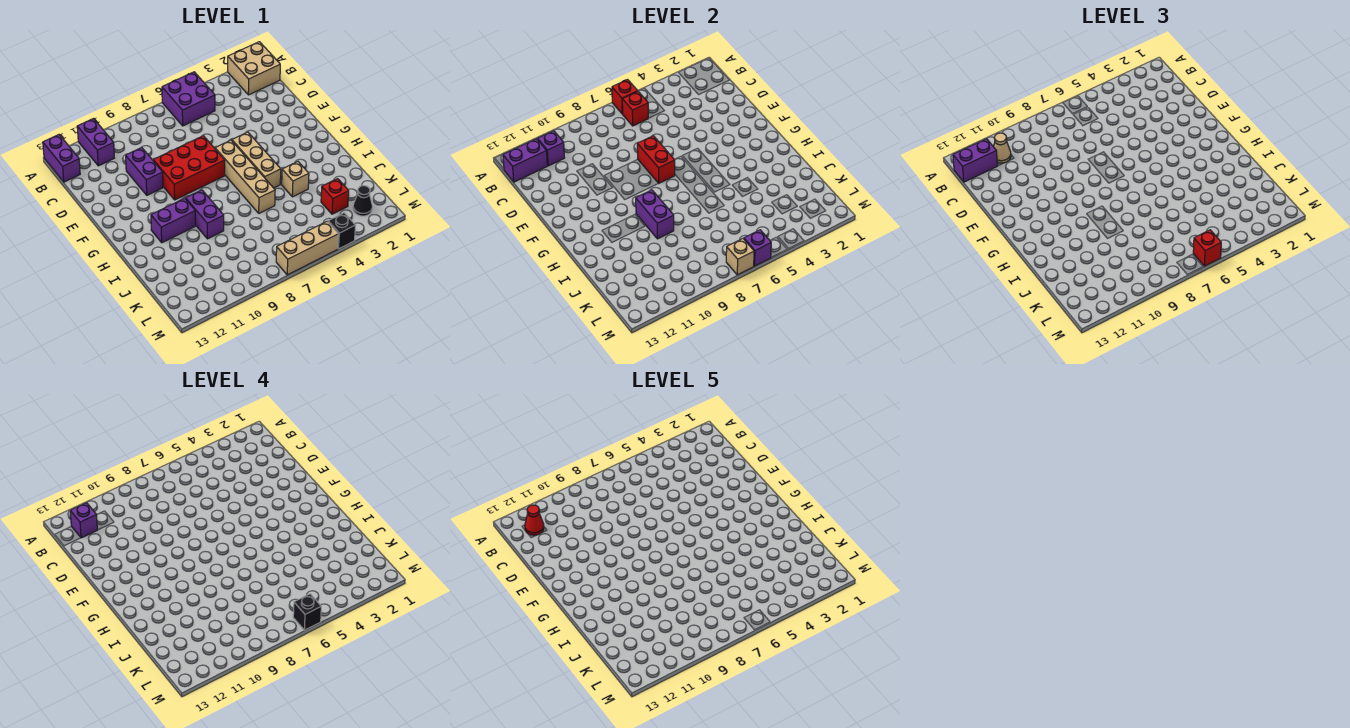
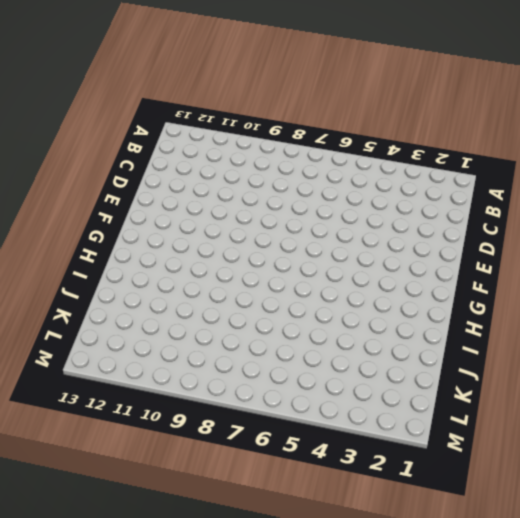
none -> tan brick A1:B2 level 1
none -> purple brick A5:B6 level 1
none -> purple brick A11:B11 level 1

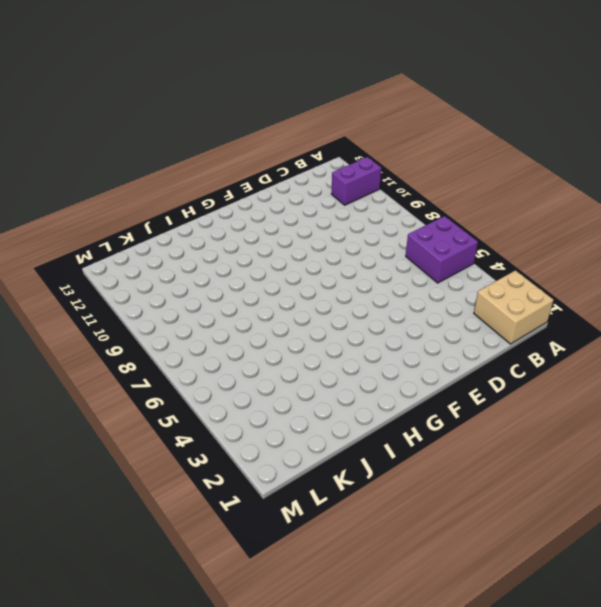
none -> purple brick A13:B13 level 1
none -> purple brick D10:E10 level 1
none -> red brick E7:F9 level 1

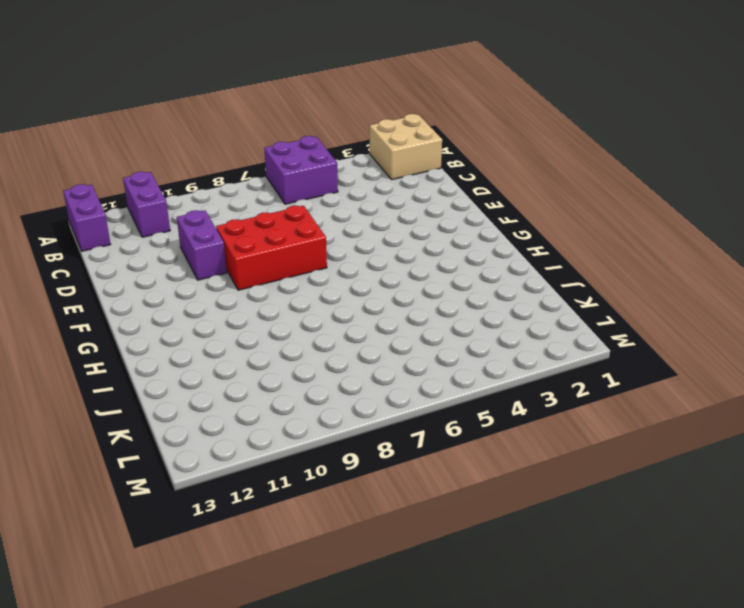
none -> tan brick F5:H5 level 1
none -> tan brick F6:I6 level 1
none -> purple brick H9:I9 level 1

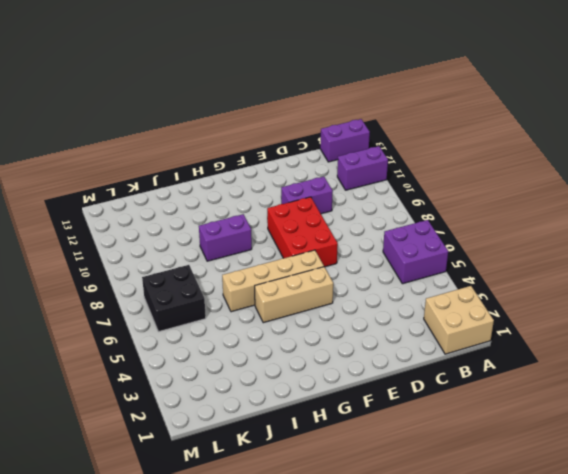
black brick K6:L7 level 1 -> none
none -> purple brick H10:H11 level 1
none -> tan brick I4 level 1
none -> red brick K3 level 1

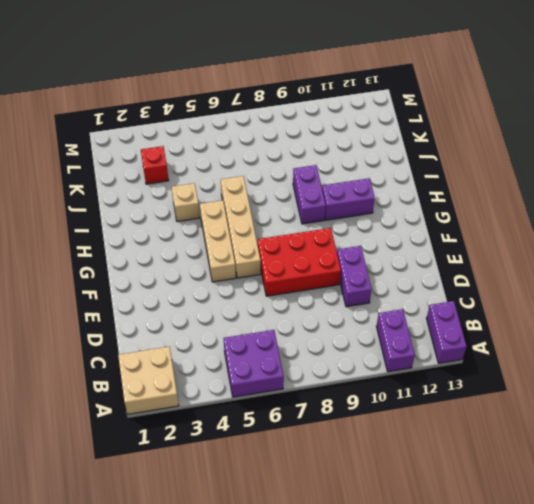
none -> black cone L2 level 1
none -> black brick M4 level 1
none -> tan brick M5:M7 level 1

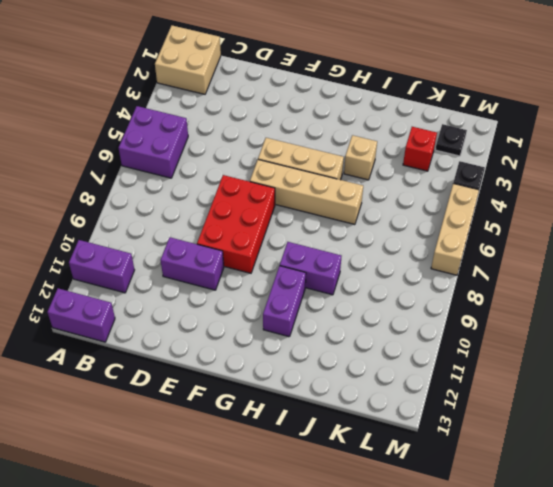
black plate L2 level 1 -> black cone L2 level 1
none -> red brick A6 level 2
none -> red brick B6 level 2
none -> purple brick B11 level 2

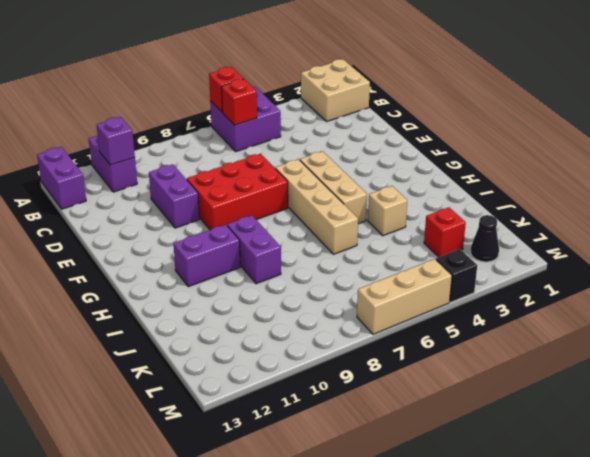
none -> purple brick B12:B13 level 2
none -> red brick E7:F7 level 2
none -> purple brick H9:I9 level 2

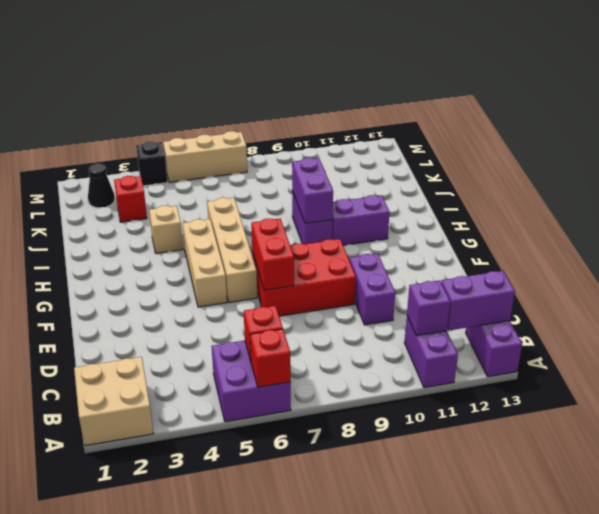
none -> purple brick M6 level 2
none -> tan brick M7 level 2
none -> tan cone B11 level 3

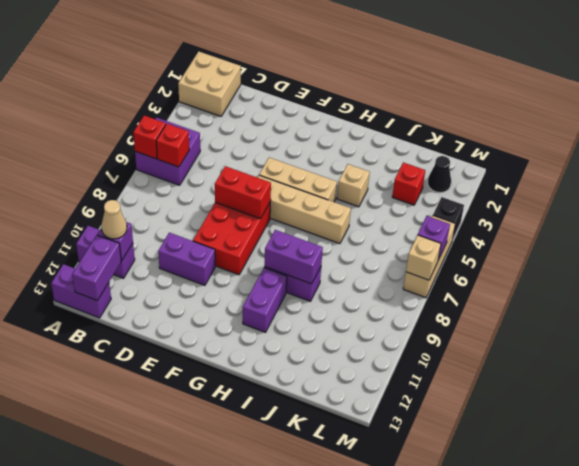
none -> purple brick B12:B13 level 3
none -> red brick M6 level 3
none -> purple brick B12 level 4

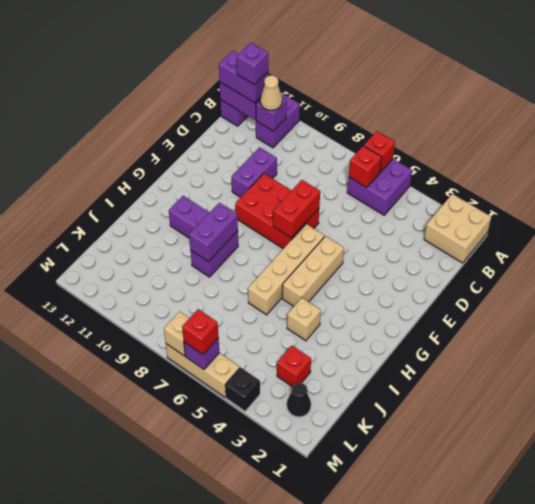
none -> black brick M6 level 4
none -> red cone B12 level 5

